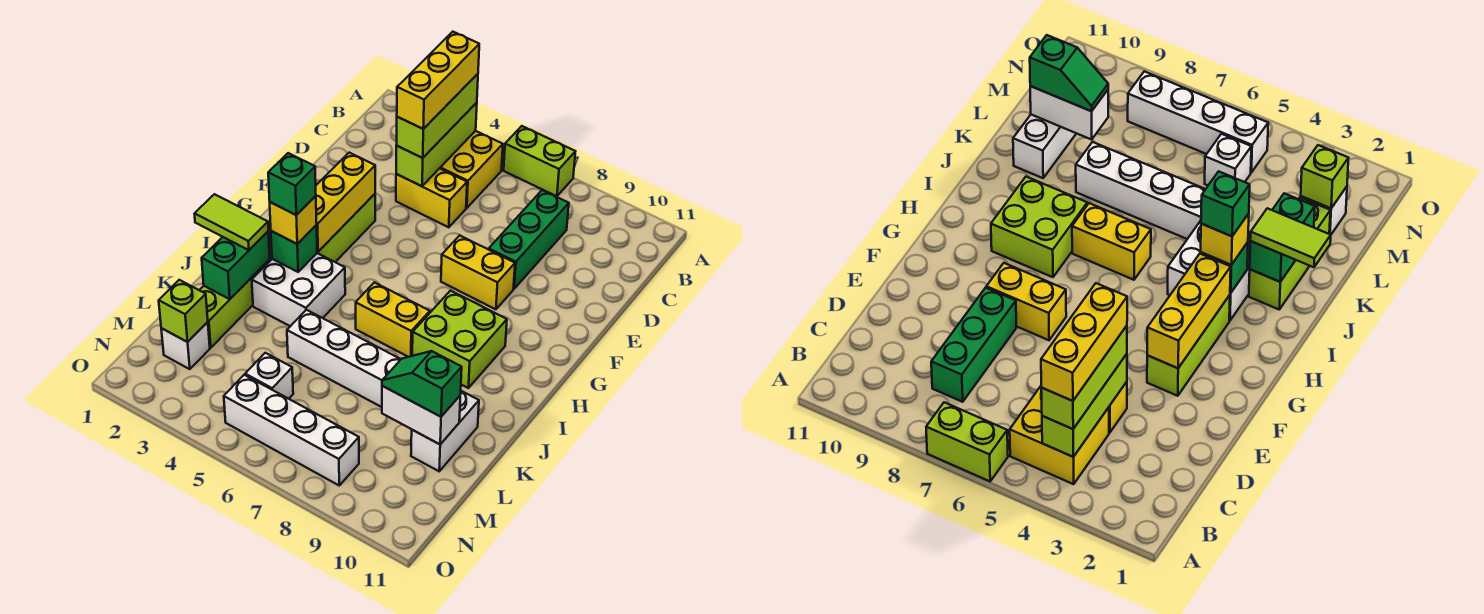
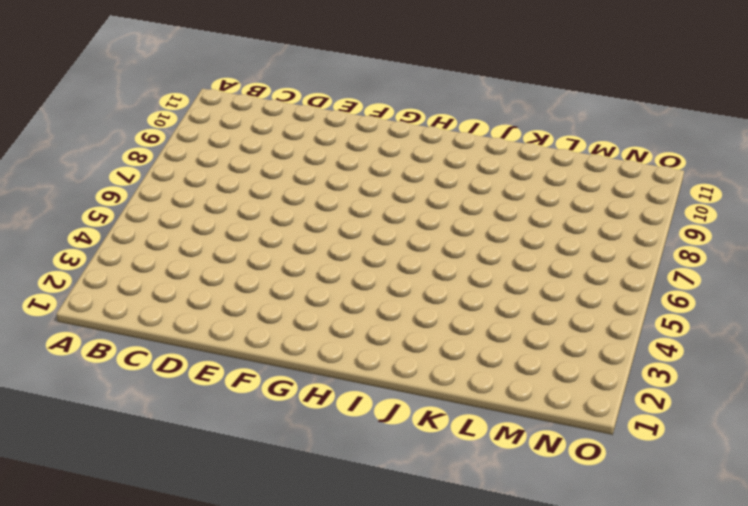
none -> lime brick A6:A7 level 1
none -> yellow brick B4:C5 level 1
none -> green brick C8:E8 level 1

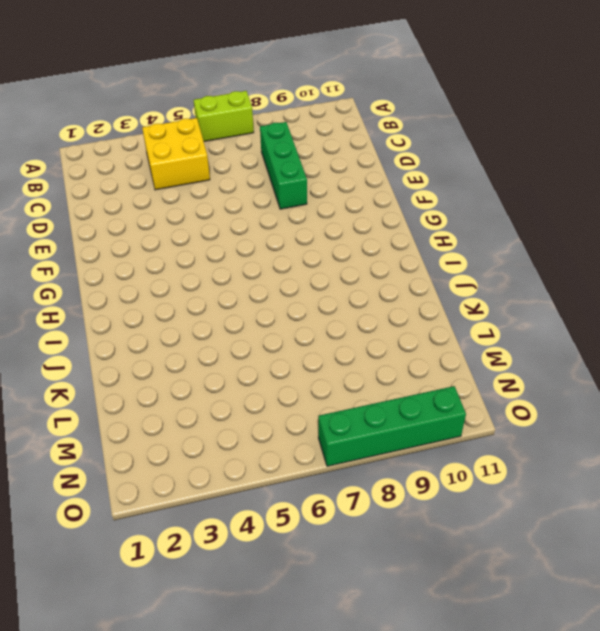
green brick O7:O10 level 1 -> none
none -> yellow brick D4:D5 level 1
none -> lime brick F3:H3 level 1
none -> yellow brick F7:F8 level 1

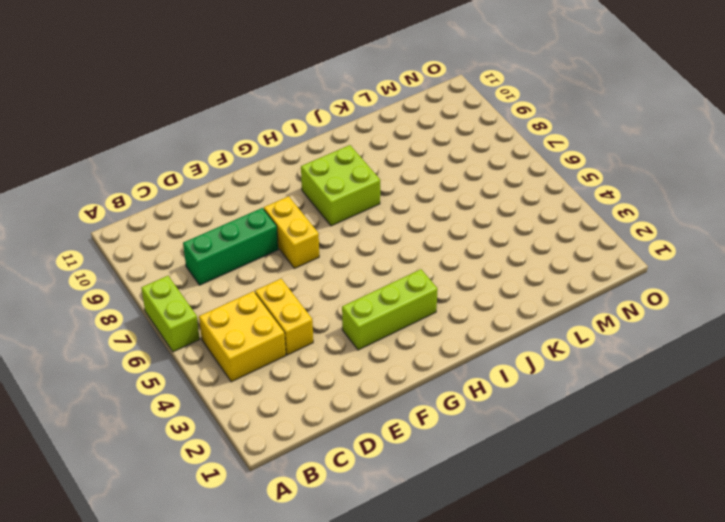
none -> white brick I3:J4 level 1
none -> yellow brick I6:I7 level 1
none -> lime brick J2:L2 level 1

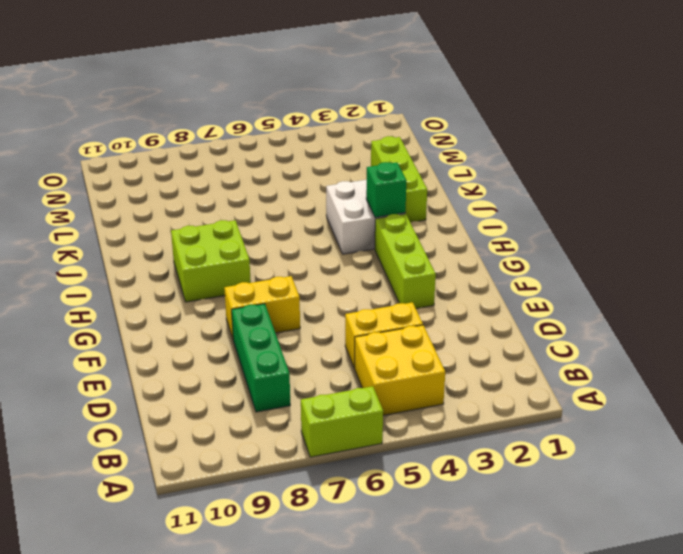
none -> yellow brick I6:I7 level 1
none -> white brick K5:K8 level 1
none -> white brick K10:L10 level 1

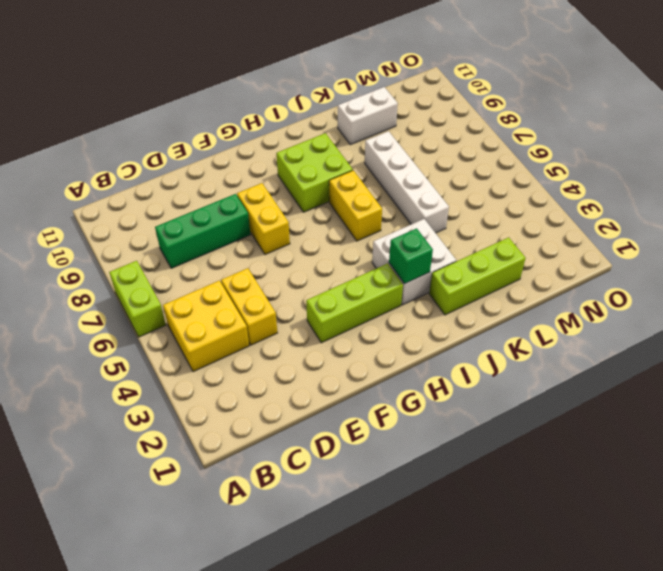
none -> white brick M2 level 1
none -> white brick M5 level 1
none -> white brick N5:N8 level 1

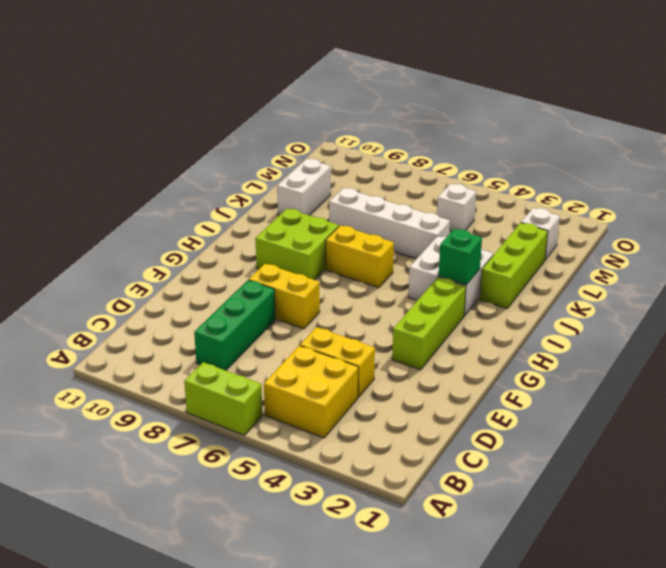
none -> white brick N5:N8 level 1
none -> lime brick B4:D4 level 2
none -> yellow brick F3:H3 level 2

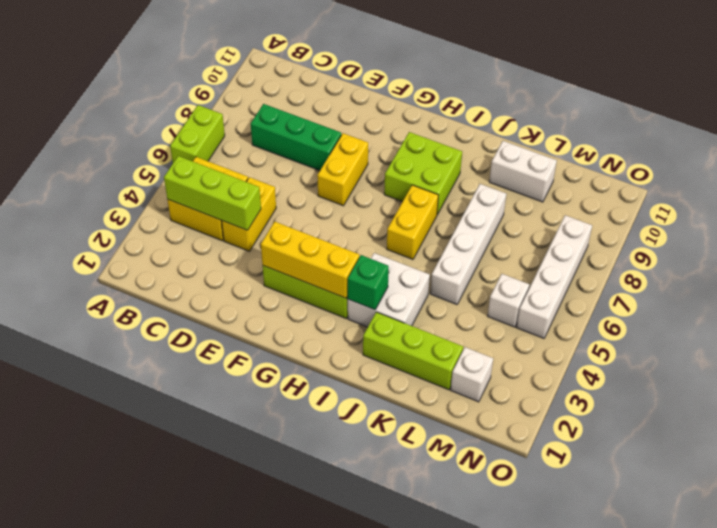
none -> green brick J2:K2 level 2
none -> white brick L9:L10 level 2
none -> lime brick M2 level 2

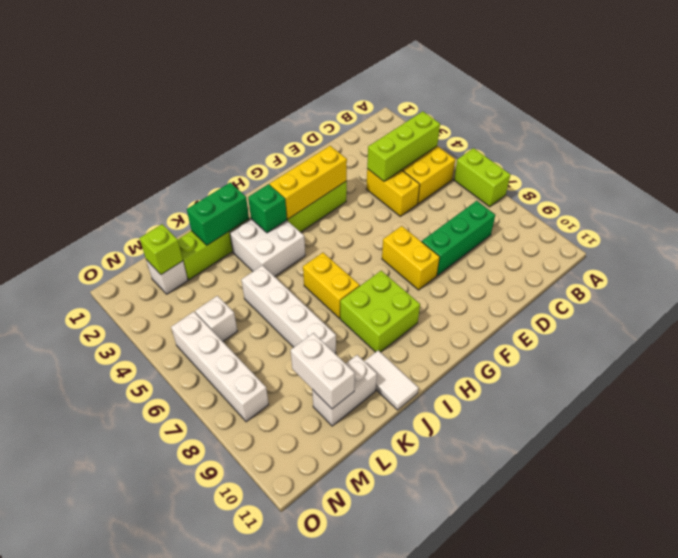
white tile J10:J11 level 1 -> none
none -> lime brick B4:D4 level 3
none -> yellow brick I3 level 3
none -> lime tile J1:J2 level 3

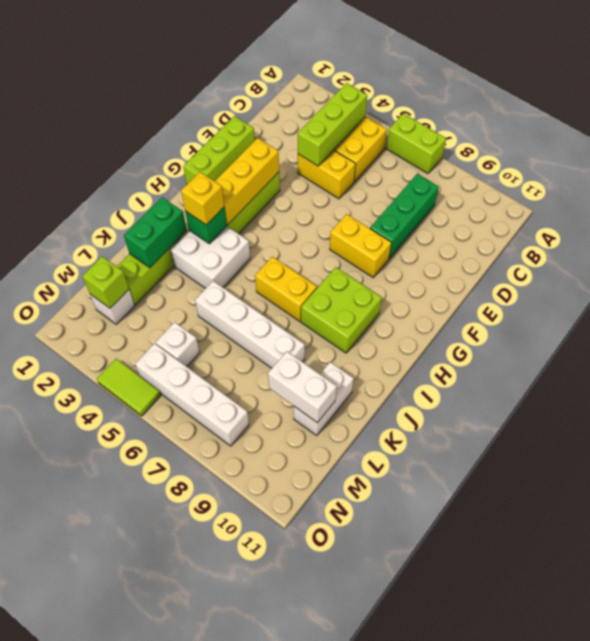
lime brick E1:G1 level 1 -> lime brick B4:D4 level 3
lime tile O4:O5 level 1 -> lime tile J1:J2 level 3
none -> green slope L9:L10 level 3 top 10
none -> yellow brick B4:D4 level 4
none -> green brick I3 level 4

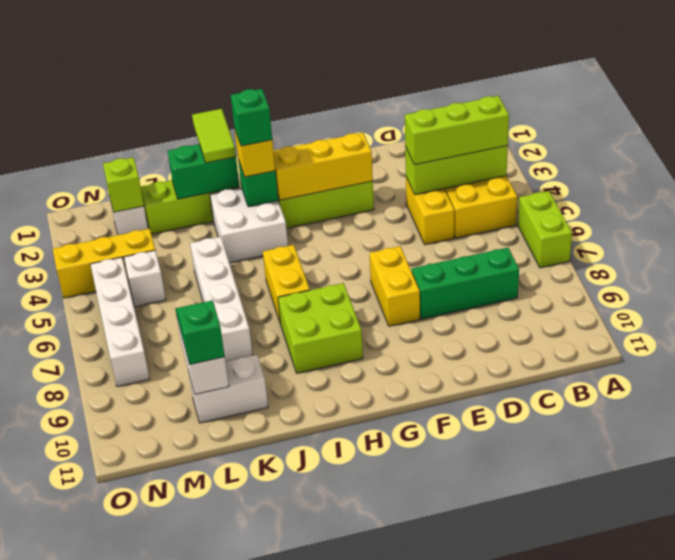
yellow brick M4:O4 level 1 -> yellow brick B4:D4 level 4

